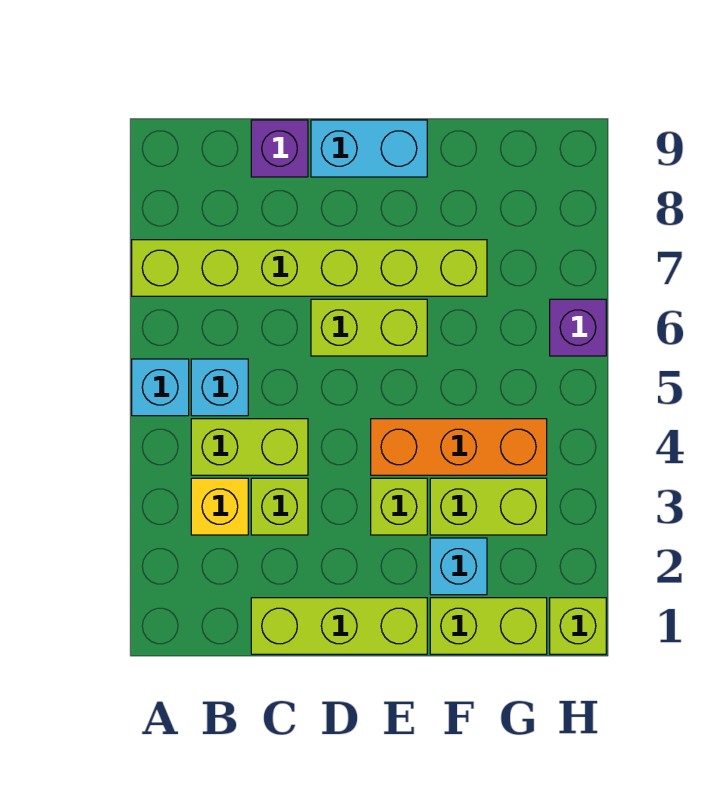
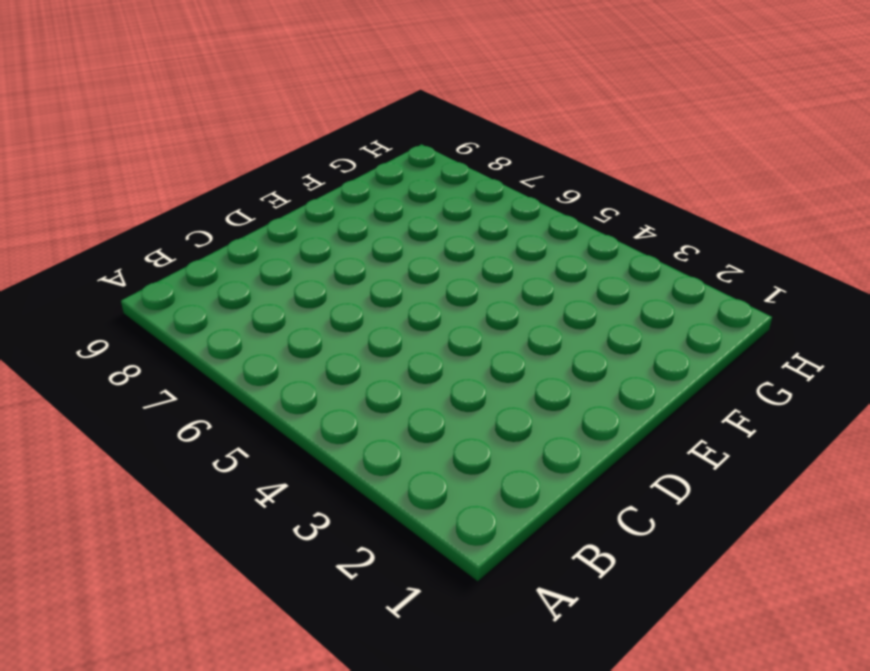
none -> cyan brick A5 level 1
none -> lime brick A7:F7 level 1
none -> yellow brick B3 level 1

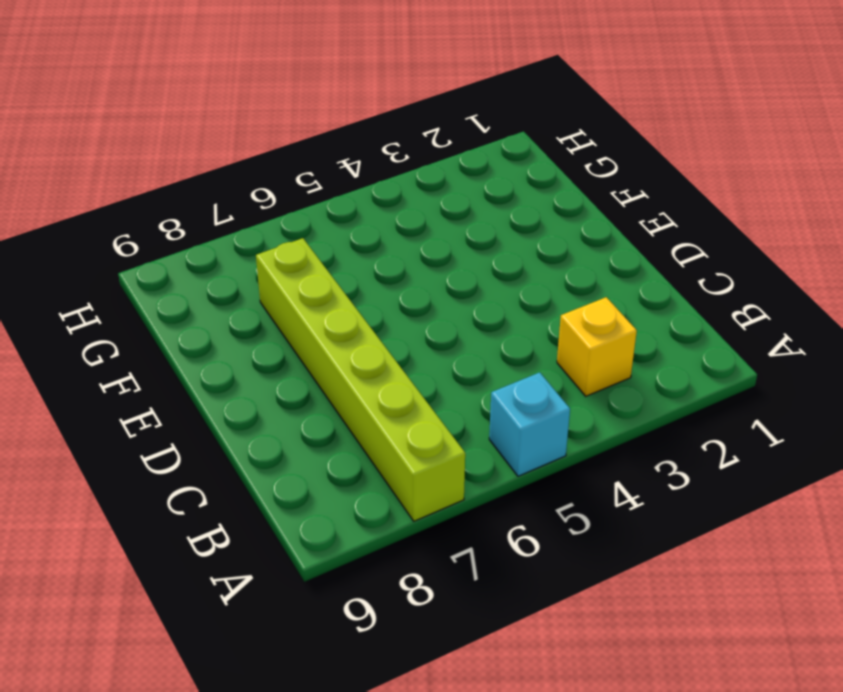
none -> lime brick B4:C4 level 1
none -> cyan brick B5 level 1
none -> lime brick C1:E1 level 1

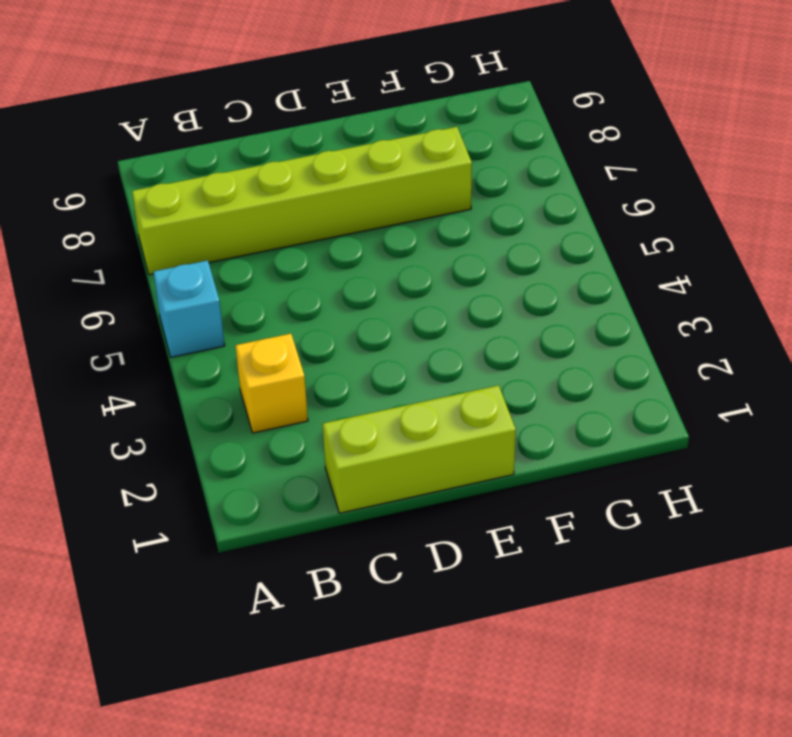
none -> lime brick B4:C4 level 1
none -> cyan brick B5 level 1
none -> lime brick C3 level 1

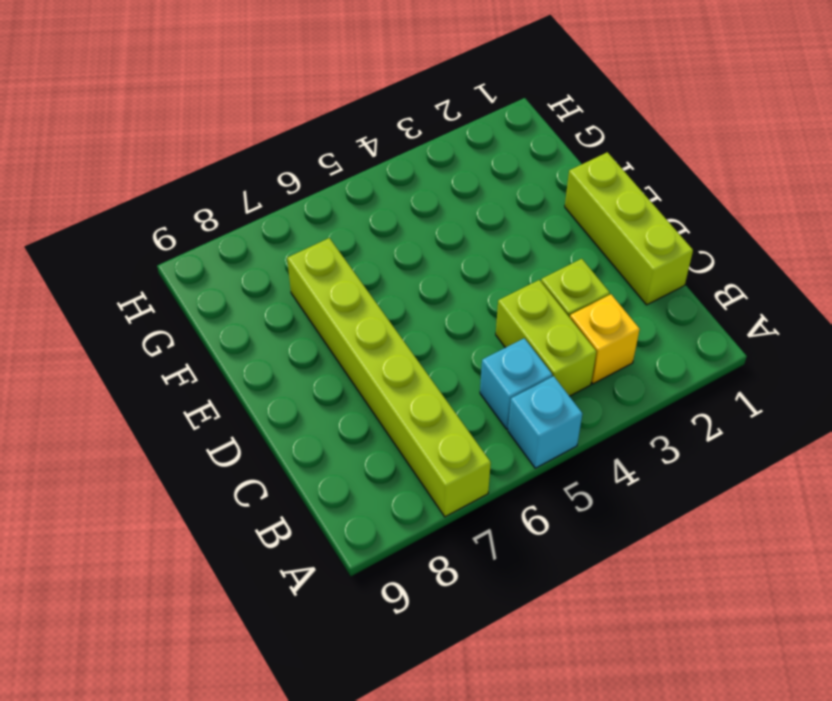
none -> purple brick C9 level 1
none -> lime brick D6:E6 level 1
none -> cyan brick D9:E9 level 1

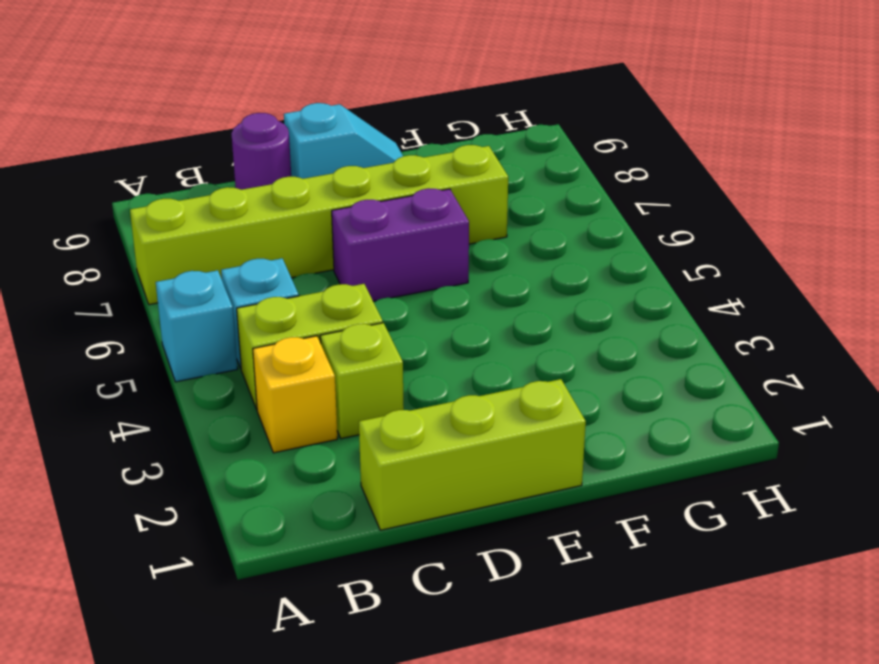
purple round brick C9 level 1 -> purple brick C9 level 1
purple brick D6:E6 level 1 -> lime brick D6:E6 level 1
cyan slope D9:E9 level 1 top D -> cyan brick D9:E9 level 1
none -> lime brick E3 level 1
none -> orange brick E4:G4 level 1
none -> lime brick F1:G1 level 1

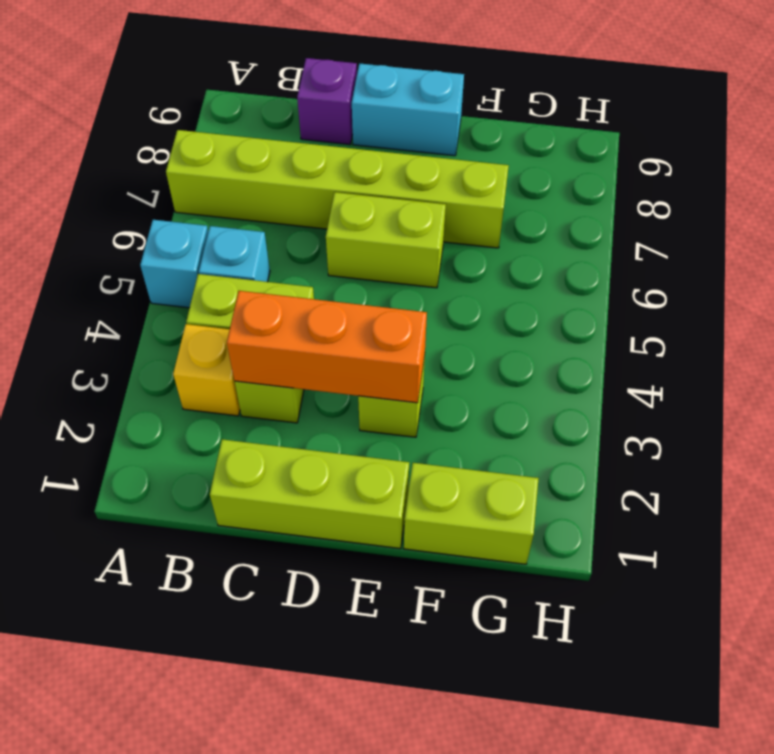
orange brick C3:E3 level 2 -> orange brick E4:G4 level 1
none -> cyan brick F2 level 1
none -> lime brick F3:G3 level 1
none -> lime brick H1 level 1

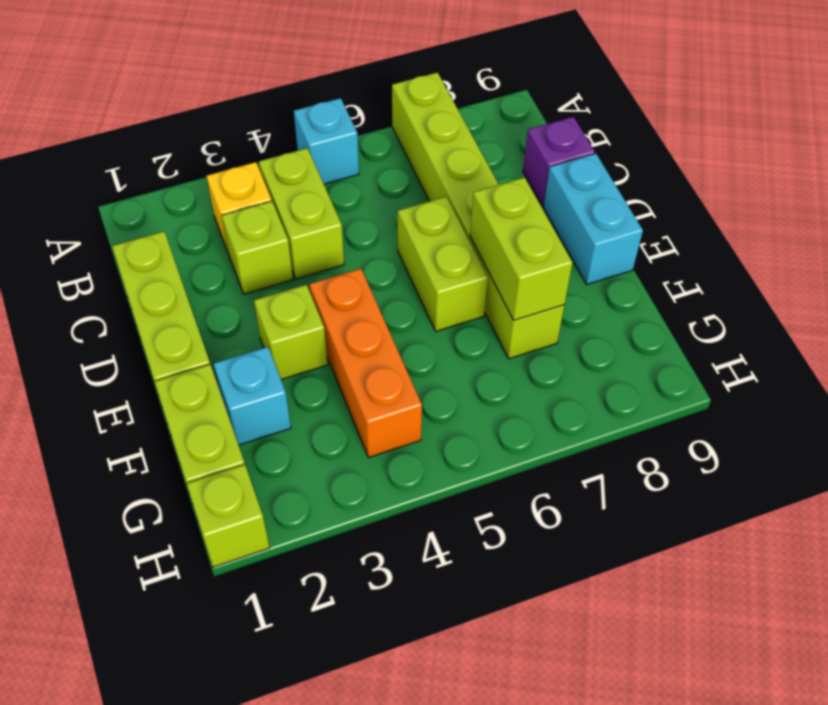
lime brick E7:F7 level 2 -> lime brick F3:G3 level 1
none -> cyan brick B5 level 1
none -> purple brick H6 level 1

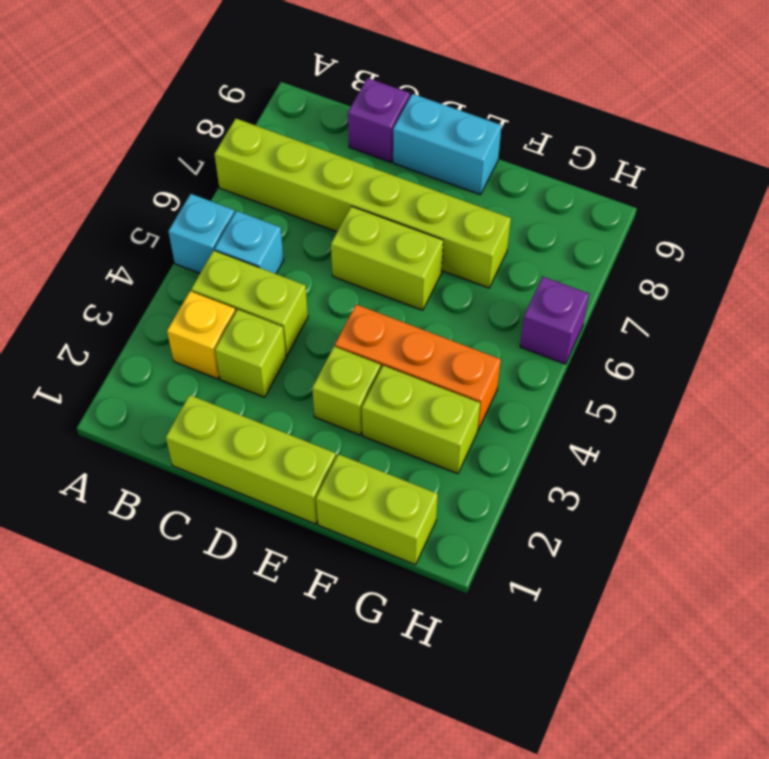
none -> cyan brick F2 level 1
none -> lime brick H1 level 1

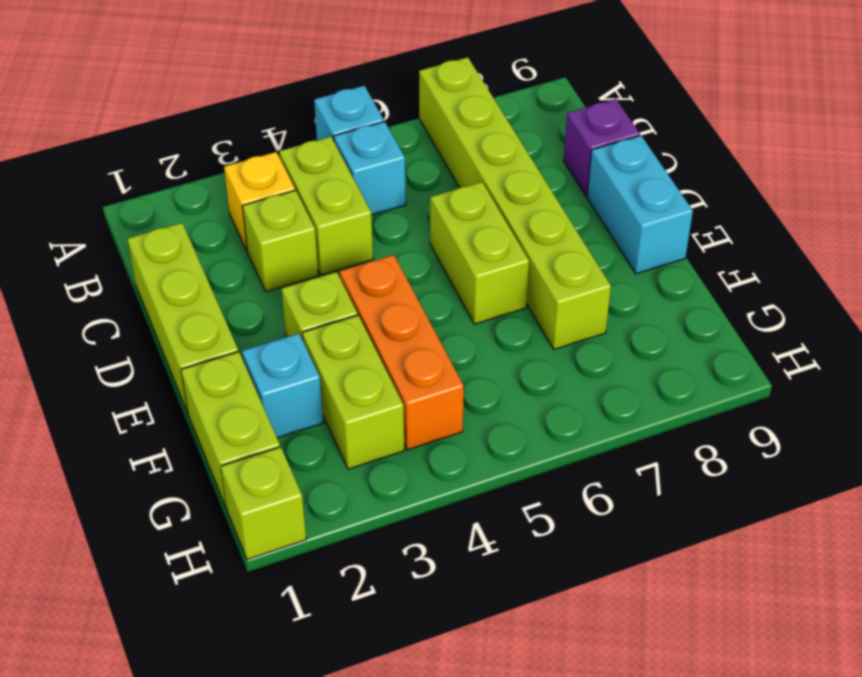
none -> purple brick H6 level 1

